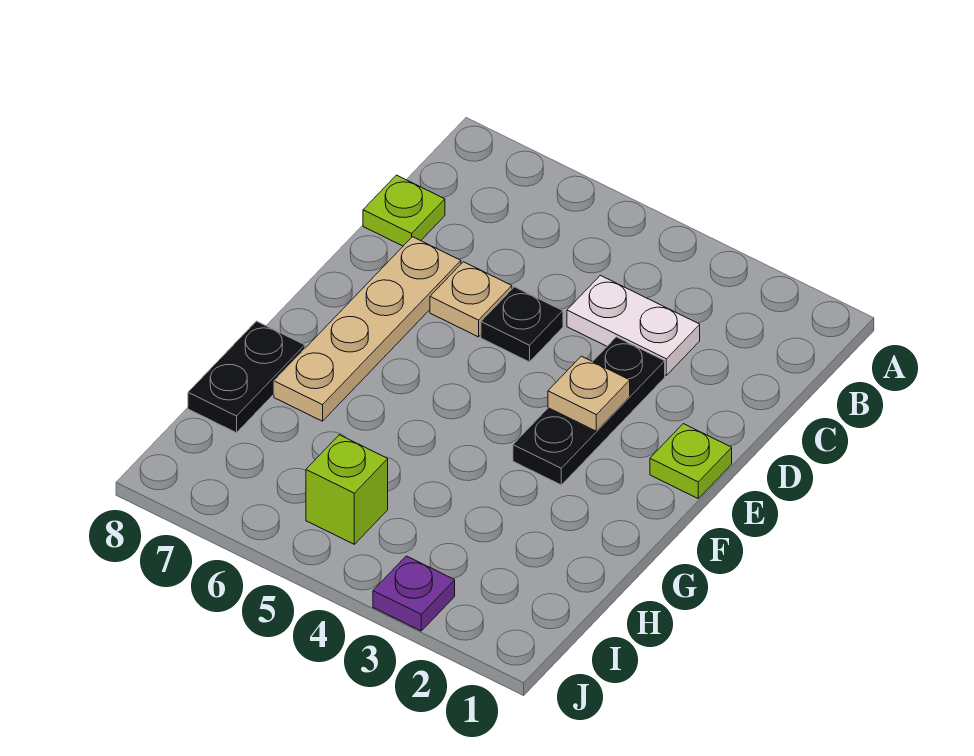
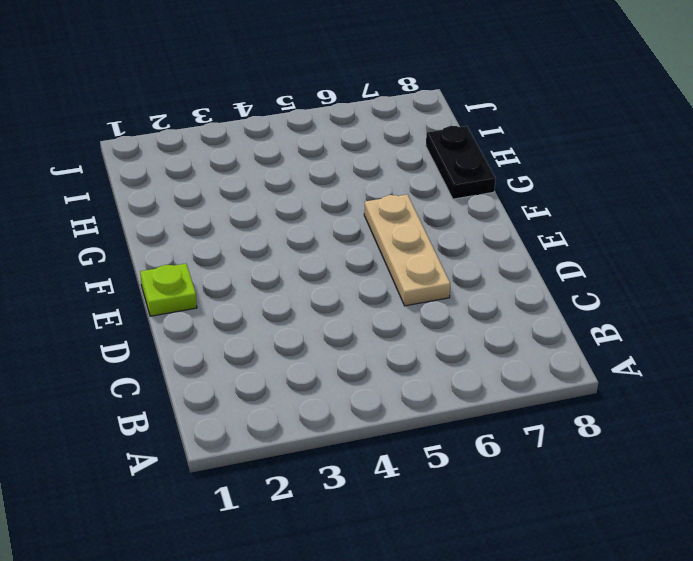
tan plate D6:F6 level 1 -> tan plate D6 level 1
none -> white plate C3:C4 level 1
none -> lime plate C8 level 1

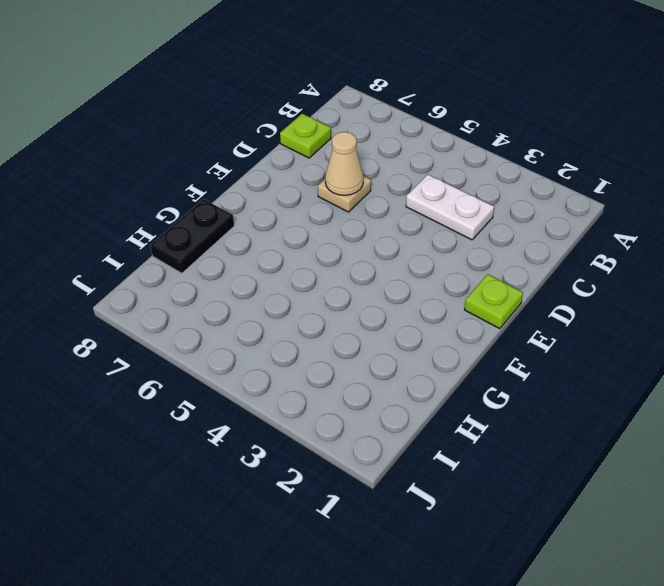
tan cone D6 level 2 -> none
none -> black plate D3:F3 level 1
none -> black plate D5 level 1

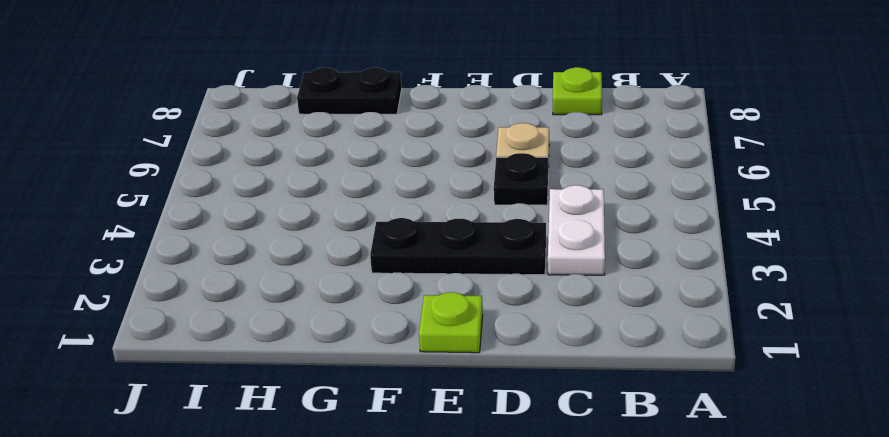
none -> tan plate D7:G7 level 1
none -> lime brick I5 level 1

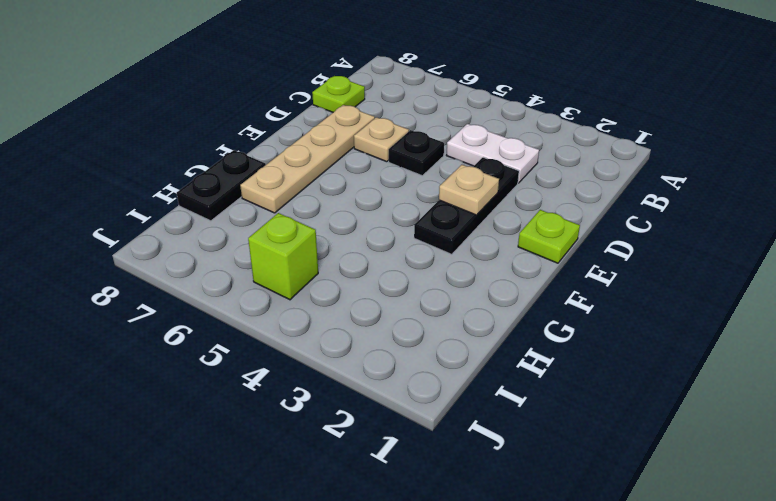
none -> purple plate J3 level 1

